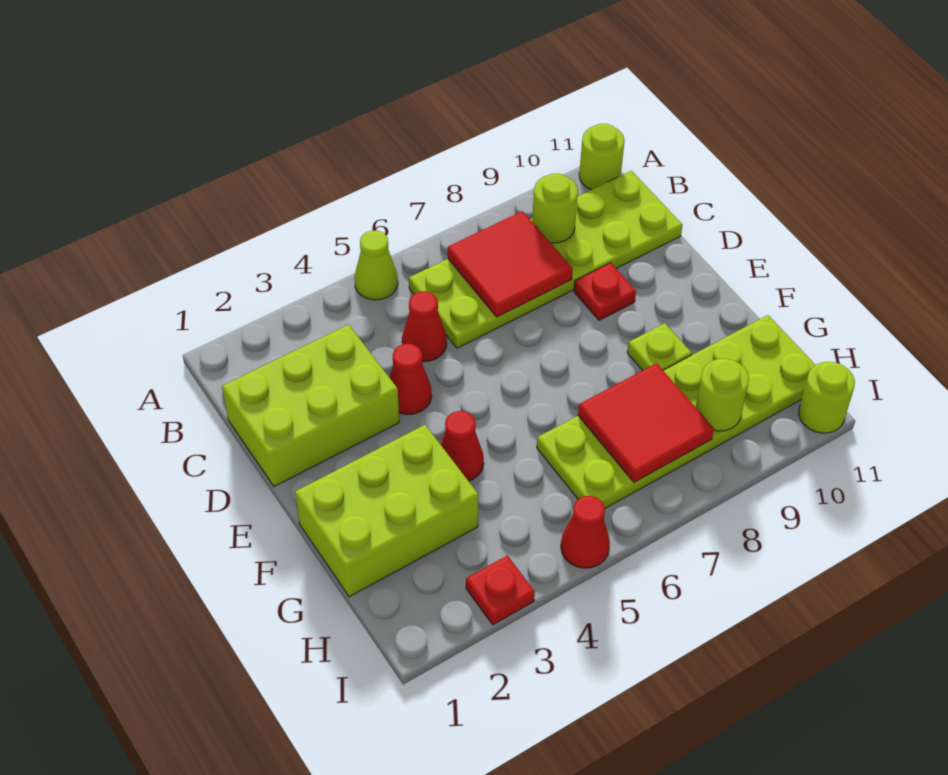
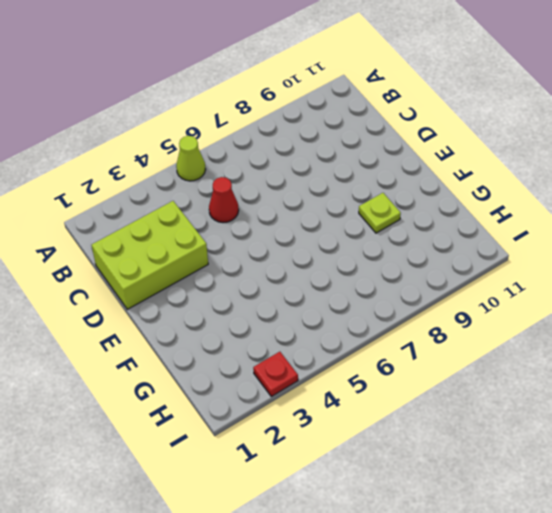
none -> lime round brick A11 level 1
none -> lime plate B6:C11 level 1
none -> red cone D4 level 1

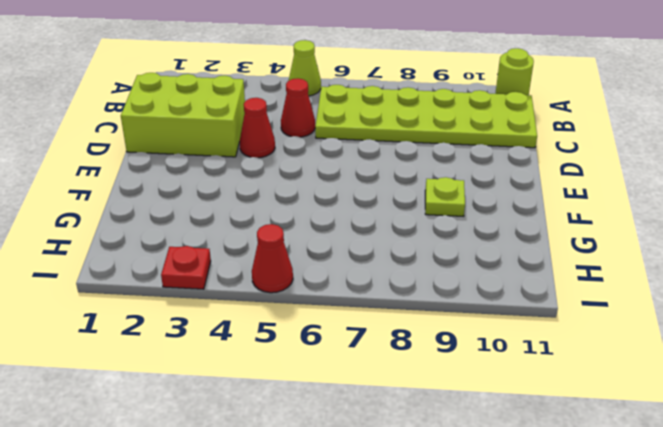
none -> red plate D9 level 1
none -> lime brick F1:G3 level 1
none -> red cone F4 level 1

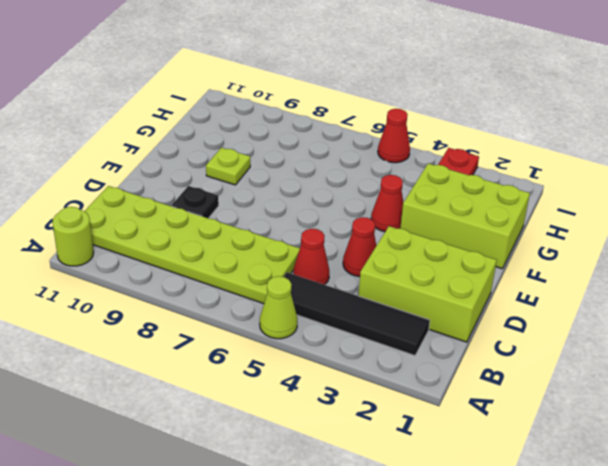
black tile B2:B5 level 1 -> none
black plate D9 level 1 -> red plate D9 level 1
none -> lime plate G6:H11 level 1
none -> lime round brick I11 level 1
none -> red tile B7:C8 level 2

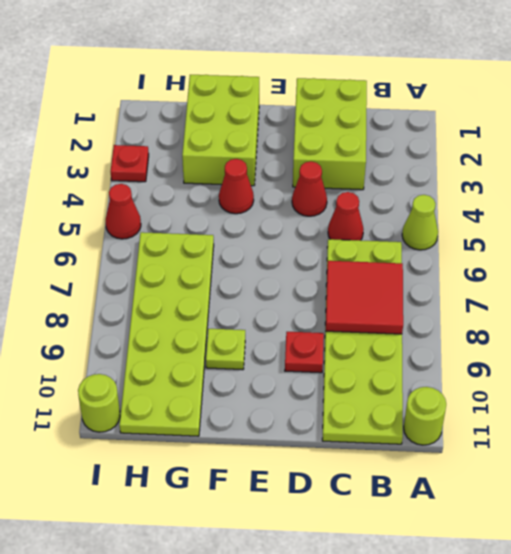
none -> lime round brick B9 level 2
none -> red tile G7:H8 level 2
none -> lime round brick H9 level 2

